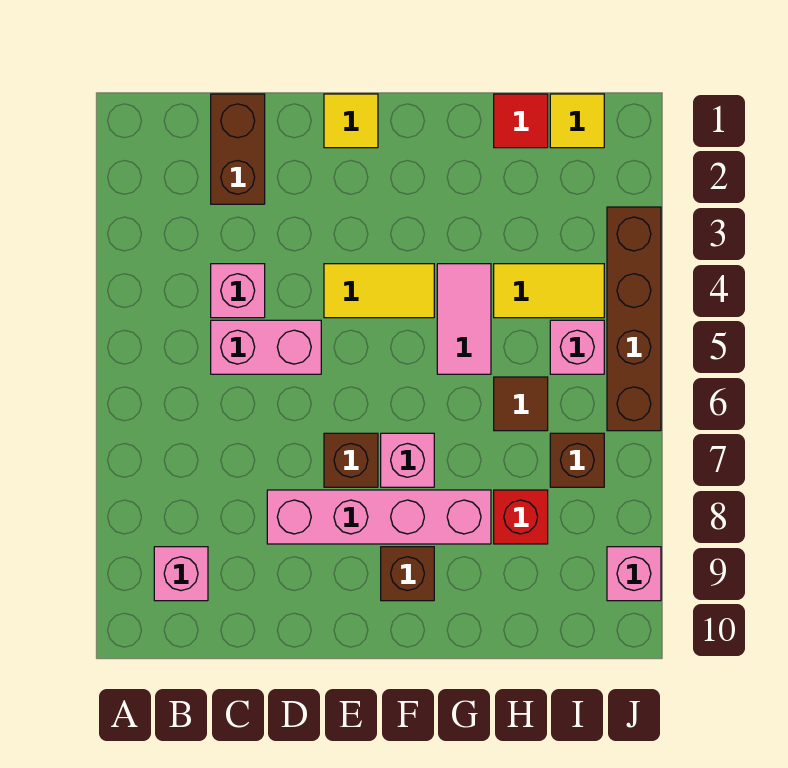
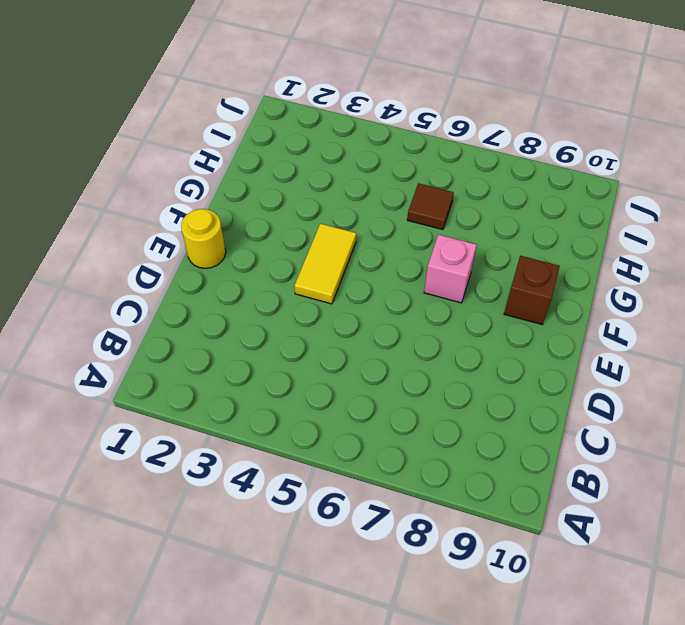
yellow round brick E1 level 1 -> yellow tile E1 level 1
none -> pink brick B9 level 1
none -> brown brick C1:C2 level 1
none -> pink brick C4 level 1

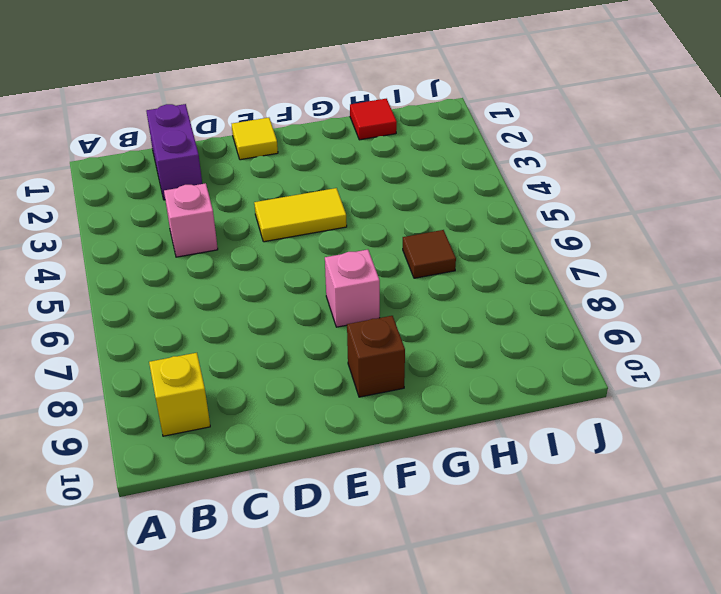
yellow brick B9 level 1 -> pink brick B9 level 1
purple brick C1:C2 level 1 -> brown brick C1:C2 level 1
none -> pink brick C5:D5 level 1
none -> pink brick D8:G8 level 1
none -> brown brick E7 level 1

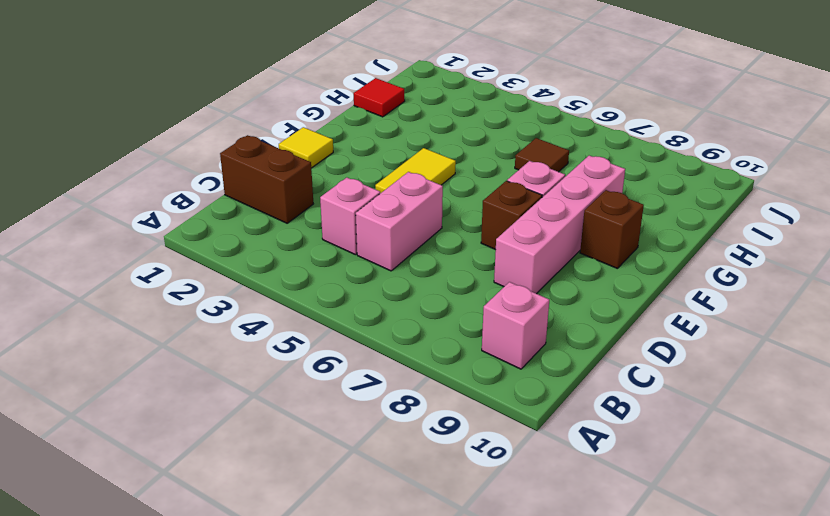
none -> pink tile G4:G5 level 1
none -> yellow tile H4:I4 level 1
none -> red brick H8 level 1

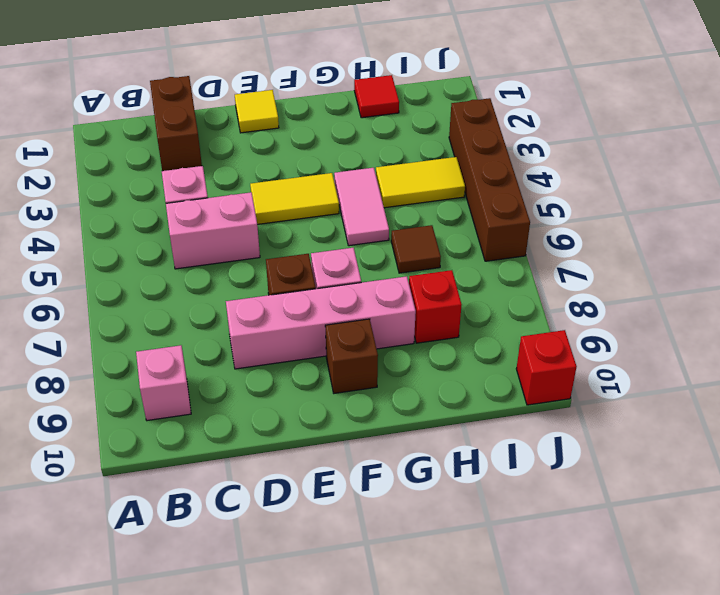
red brick J10 level 1 -> none
none -> yellow tile I1 level 1
none -> pink brick I5 level 1
none -> brown brick I7 level 1

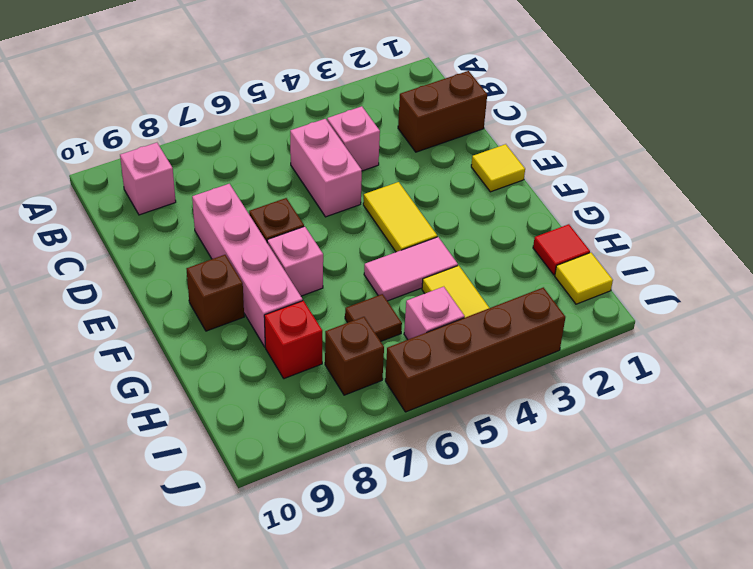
none -> pink brick J9 level 1

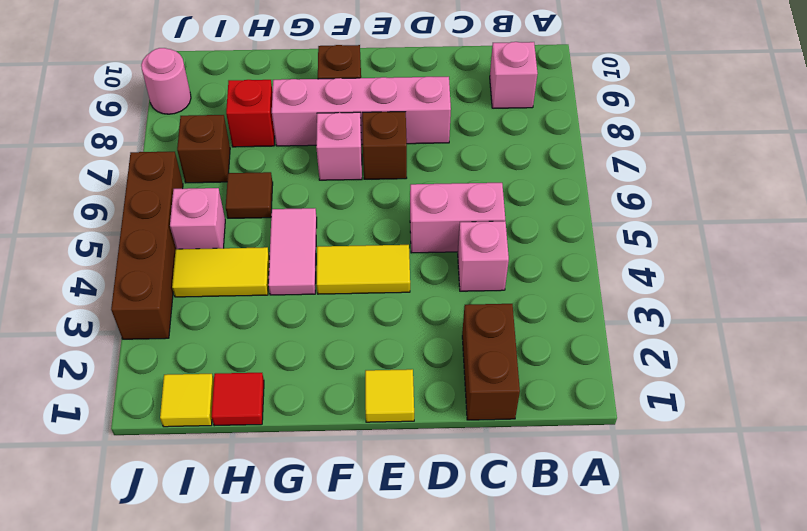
pink round brick J9 level 1 -> pink brick J9 level 1

